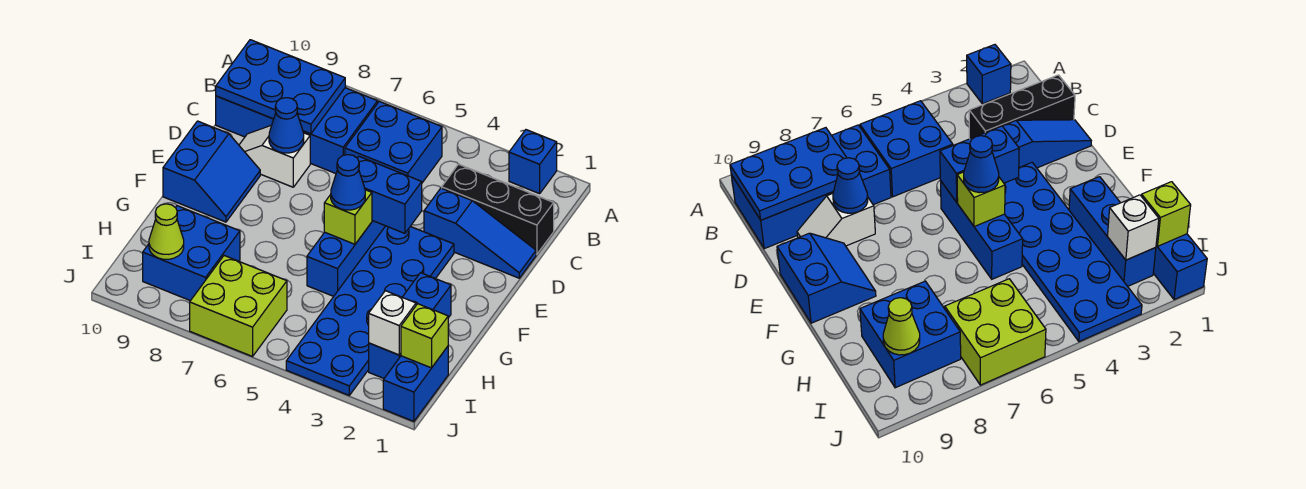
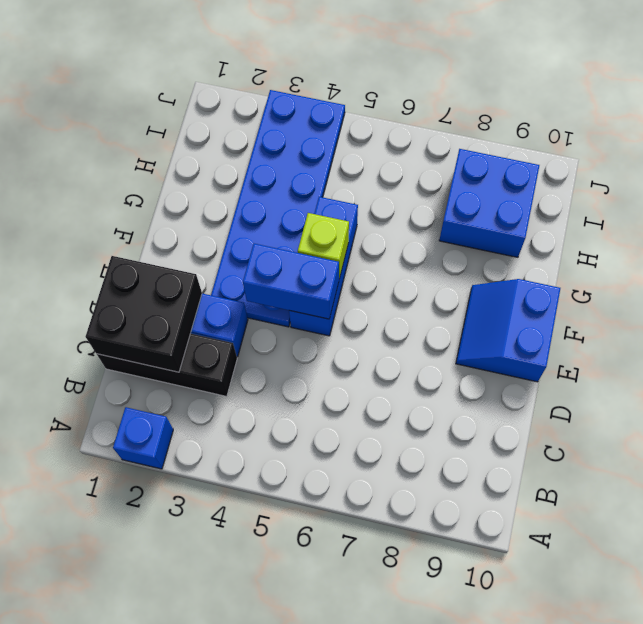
black brick C1:D2 level 2 -> none
none -> blue brick B5:C6 level 1
none -> blue brick B7:C10 level 1
none -> white slope D8:D9 level 1 top 8

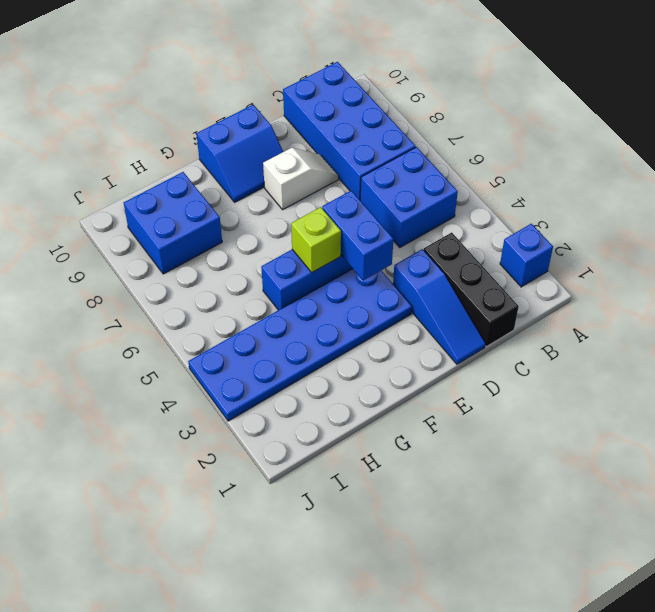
white slope D8:E8 level 1 top E -> white slope D8:D9 level 1 top 8
none -> blue brick G2:I2 level 1
none -> blue brick I1:J1 level 1
none -> lime brick I6:J7 level 1

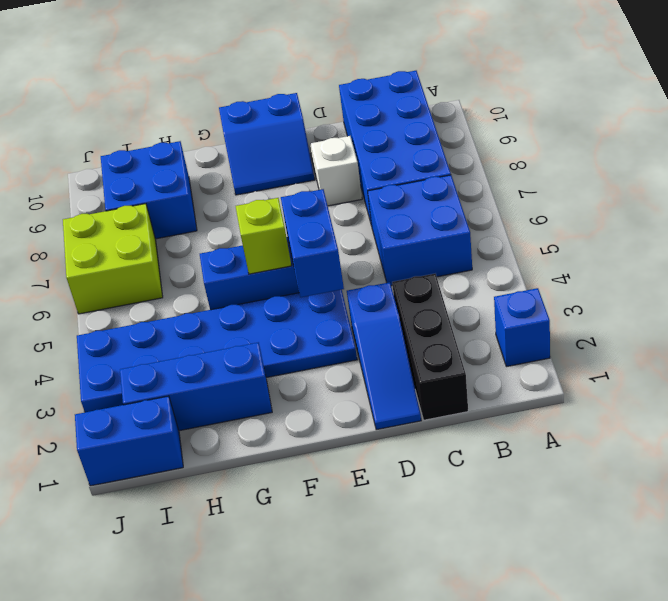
none -> blue plate B8:C10 level 2
none -> blue cone D8 level 2
none -> lime brick I1 level 2

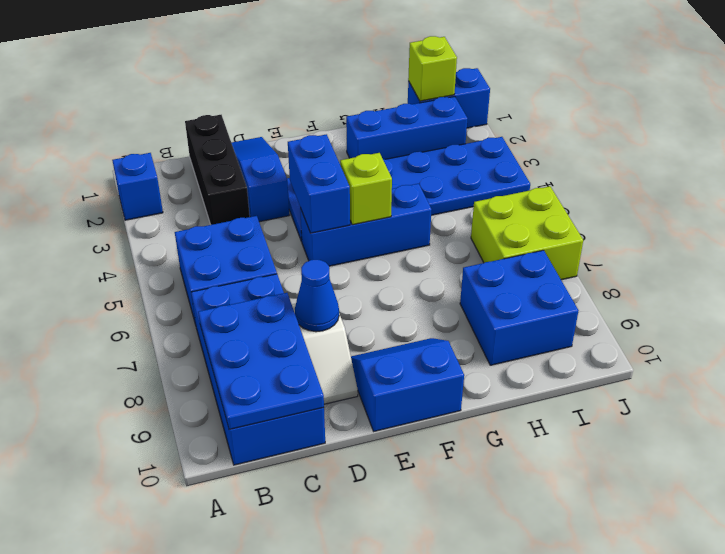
none -> white brick I2 level 2
none -> lime cone I9 level 2
none -> blue cone F5 level 3

